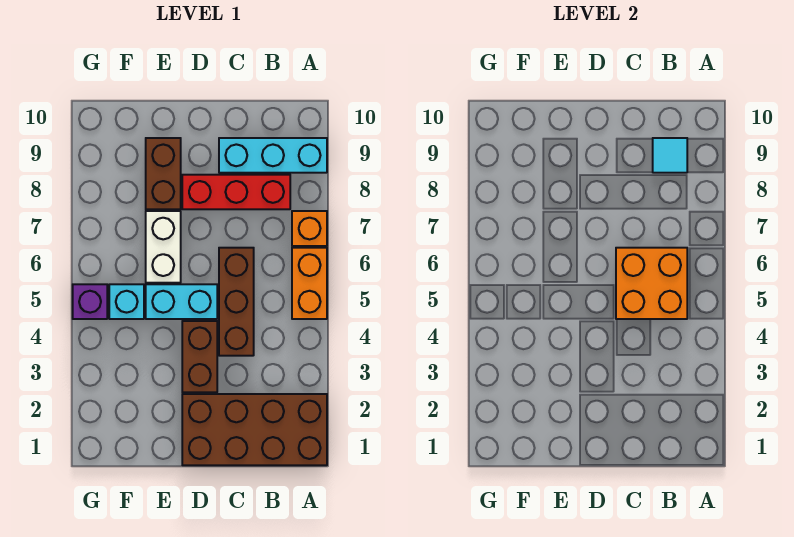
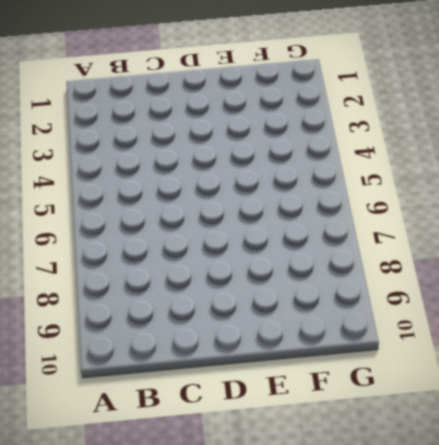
none -> brown brick A1:D2 level 1
none -> orange brick A5:A6 level 1
none -> orange brick A7 level 1

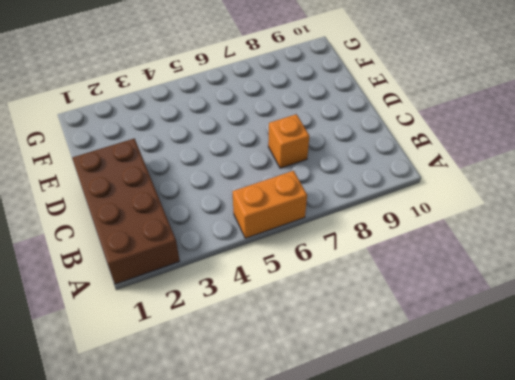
orange brick C7 level 1 -> orange brick A7 level 1
none -> cyan brick A9:C9 level 1
none -> red brick B8:D8 level 1
none -> brown brick C4:C6 level 1

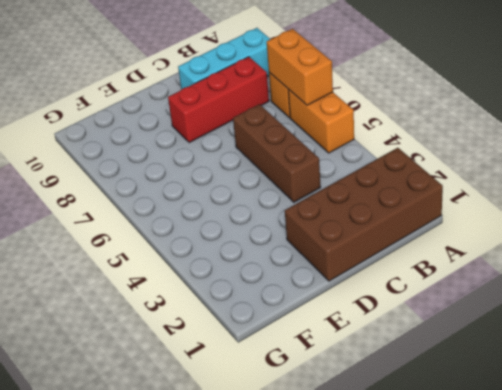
orange brick A6:A7 level 2 -> none
none -> brown brick D3:D4 level 1
none -> cyan brick D5:E5 level 1
none -> white brick E6:E7 level 1

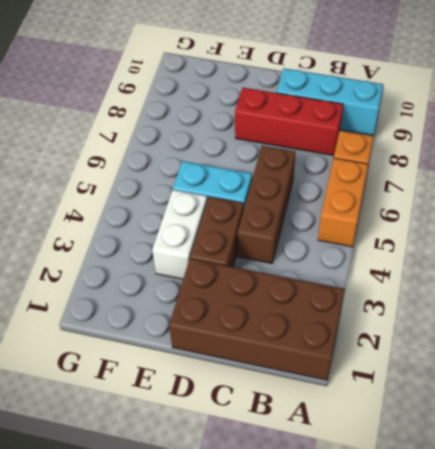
white brick E3:E4 level 1 -> white brick E6:E7 level 1
none -> brown brick E8:E9 level 1
none -> cyan brick F5 level 1
none -> purple brick G5 level 1

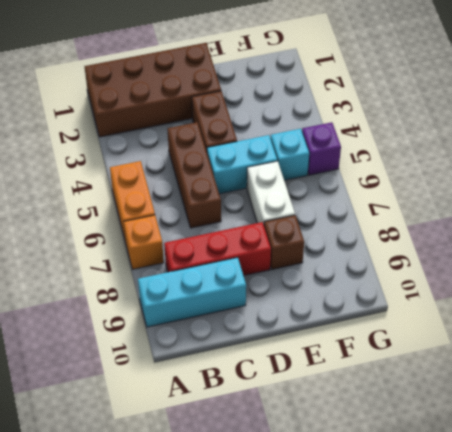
brown brick E8 level 1 -> brown brick E8:E9 level 1
none -> orange brick B5:C6 level 2
none -> cyan tile B9 level 2

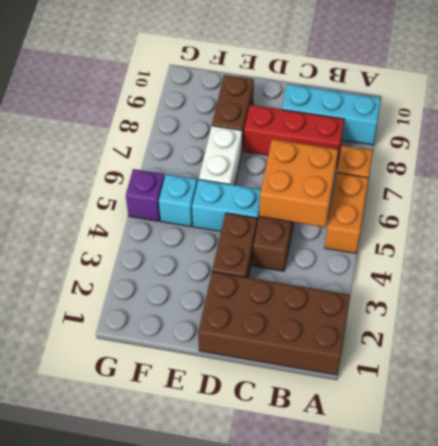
none -> cyan tile B9 level 2

